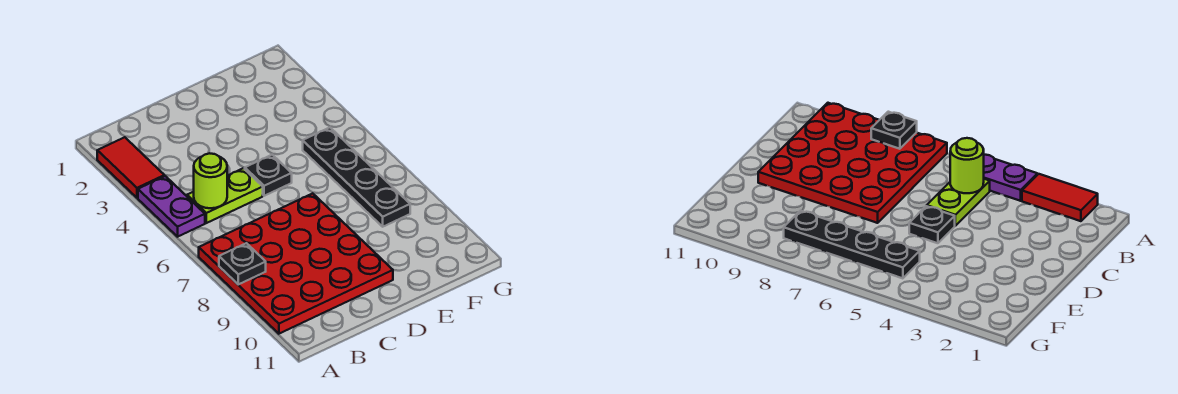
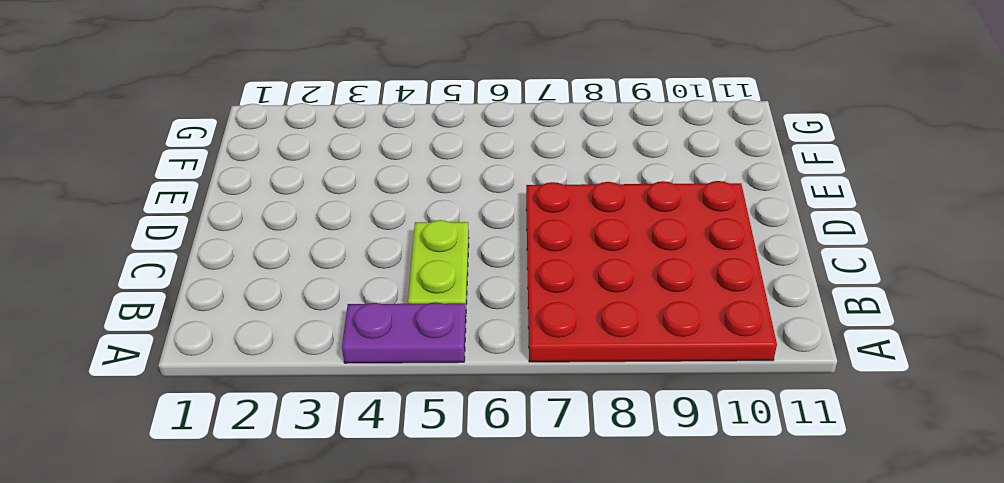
none -> red tile A2:A3 level 1
none -> black plate D5 level 1

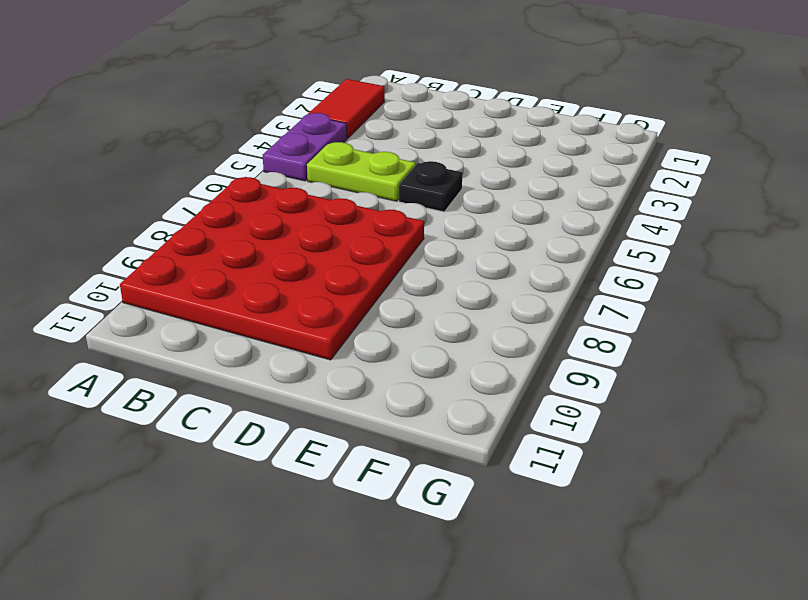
none -> black plate F5:F8 level 1
none -> black plate A8 level 2

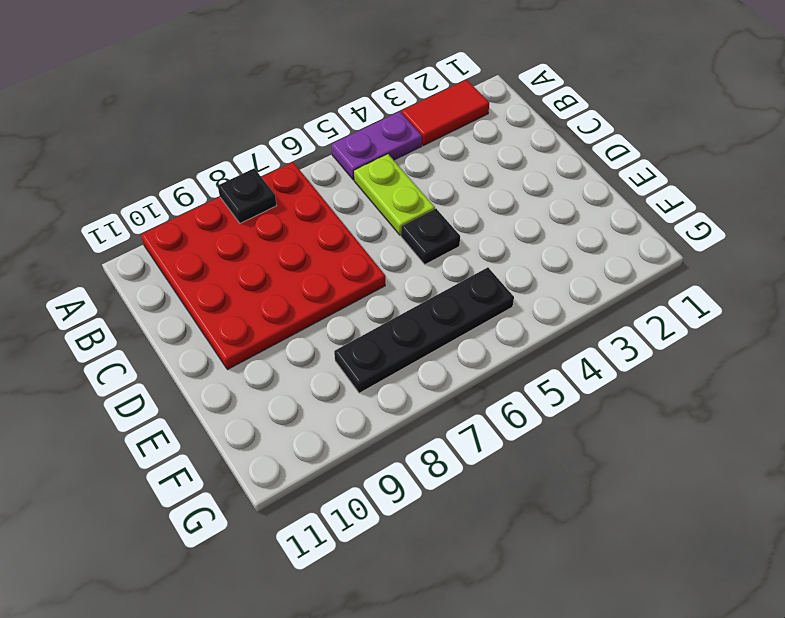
none -> lime round brick B5 level 2

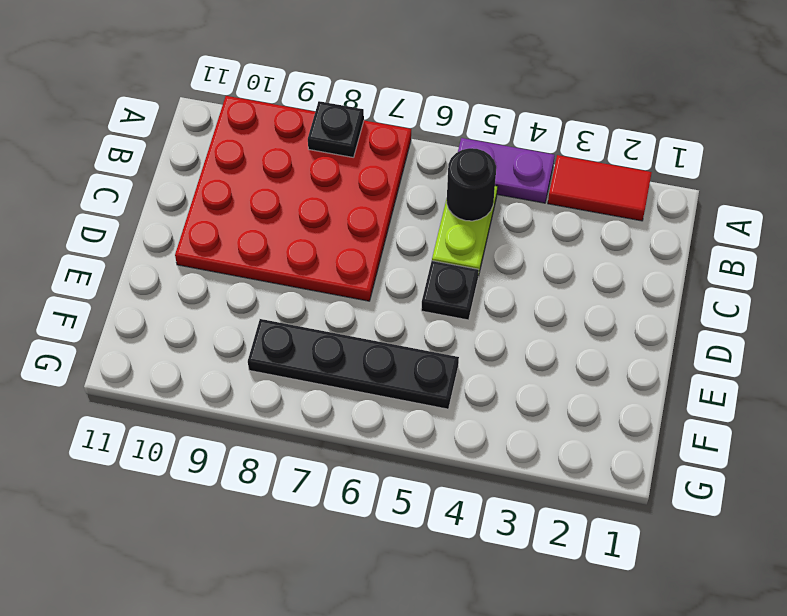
black round brick B5 level 2 -> lime round brick B5 level 2

